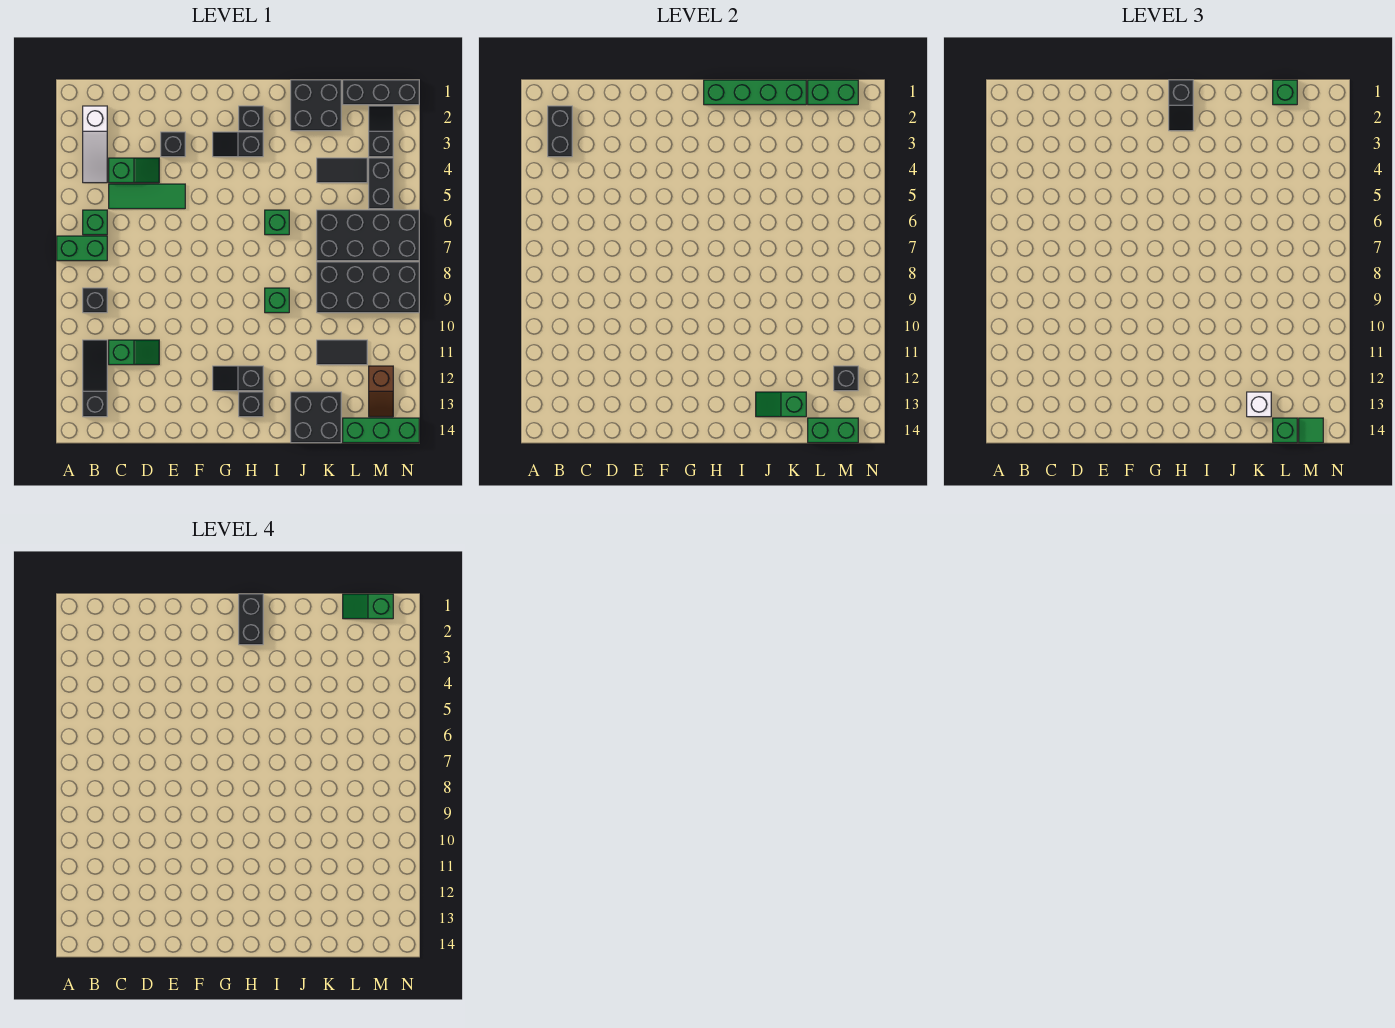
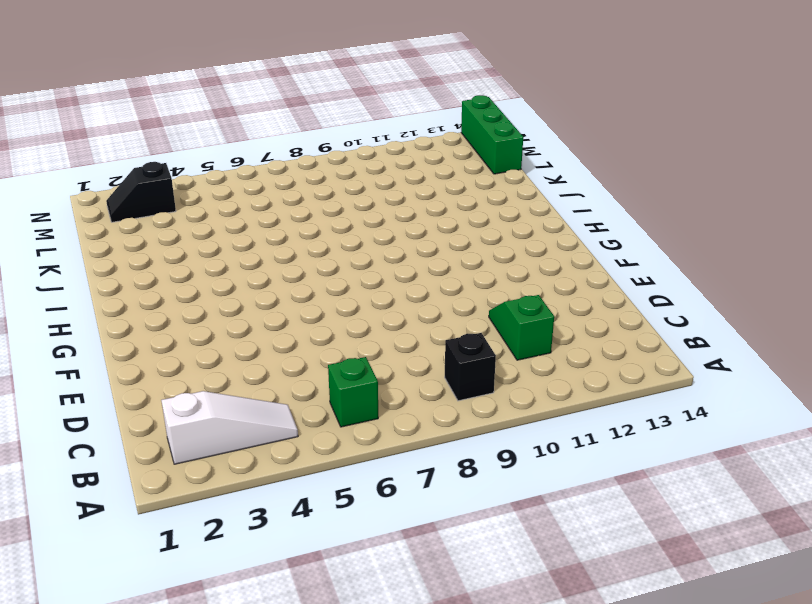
none -> green brick A7:B7 level 1
none -> black slope B11:B13 level 1 top 13
none -> green slope C4:D4 level 1 top C
none -> green tile C5:E5 level 1

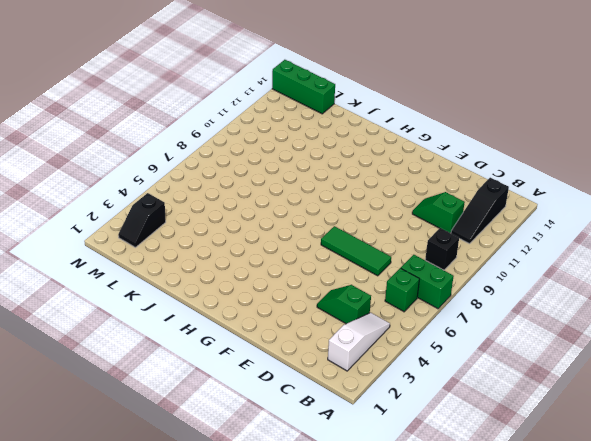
green tile D7:F7 level 1 -> green tile C5:E5 level 1
none -> black brick E3 level 1
none -> black slope G3:H3 level 1 top H
none -> black slope G12:H12 level 1 top H
none -> black brick H2 level 1

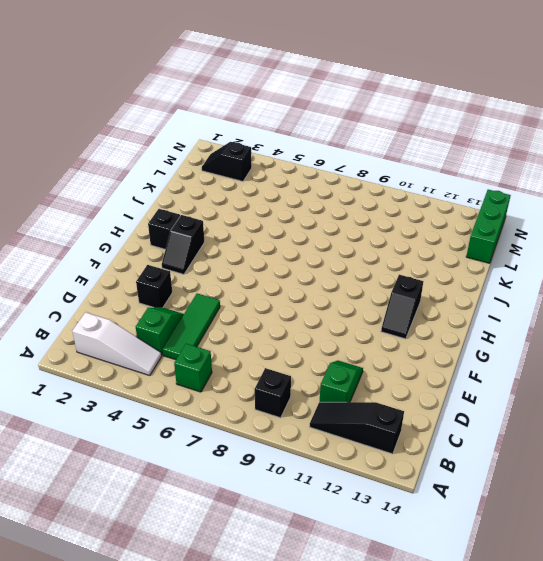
none -> green brick A7:B7 level 1
none -> black brick H13 level 1
none -> green brick I6 level 1
none -> green brick I9 level 1

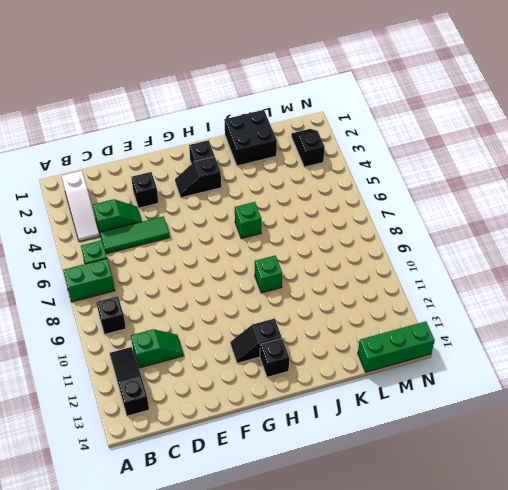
none -> black brick J13:K14 level 1
none -> black tile K4:L4 level 1
none -> black brick K6:N7 level 1
none -> black brick K8:N9 level 1

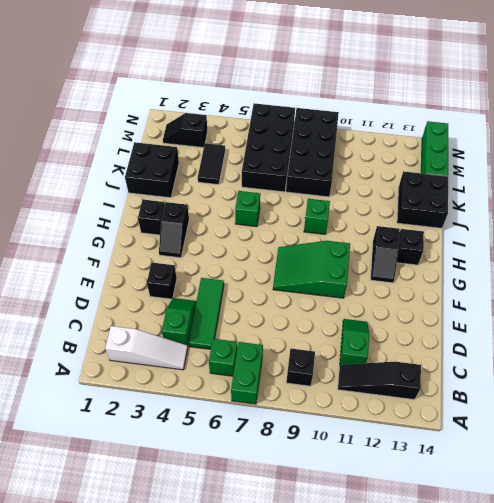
green slope F8:G10 level 1 top 10 -> none
none -> black tile K11:L11 level 1
none -> black brick L1:N1 level 1
none -> black brick M4:M5 level 1
none -> brown slope M12:M13 level 1 top 12

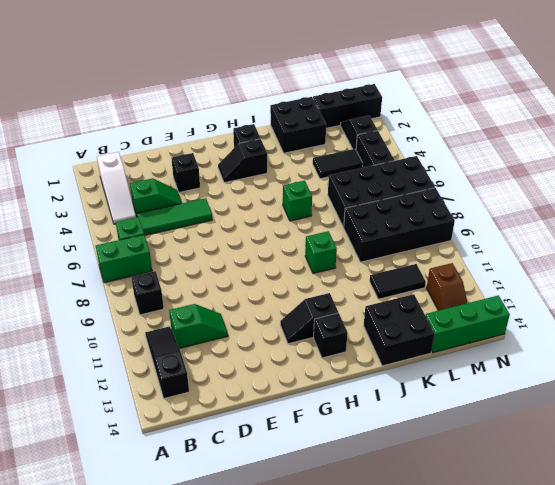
none -> black brick B2:B3 level 2
none -> green brick H1:K1 level 2
none -> green slope J13:K13 level 2 top K
none -> green brick L1:M1 level 2

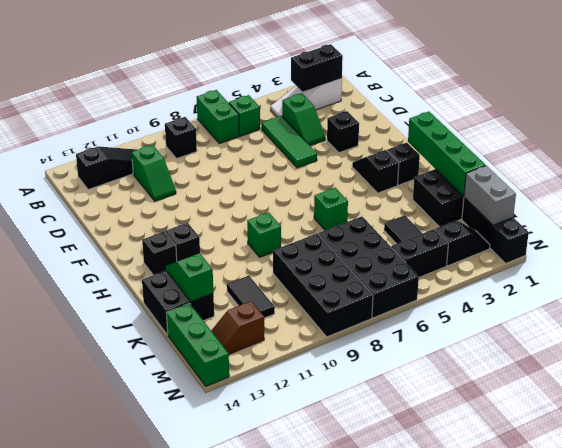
grey brick L1:M1 level 2 -> green brick L1:M1 level 2
none -> green brick L14:M14 level 2
none -> black brick M12 level 2
none -> black slope H1:H2 level 3 top 1
none -> white brick K13 level 3

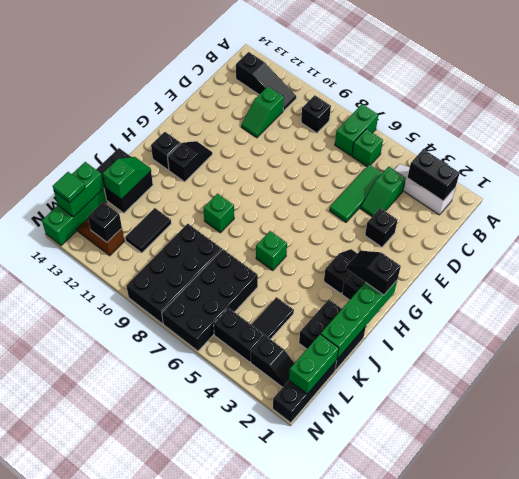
none -> white brick K13 level 3
none -> green brick L1 level 3
none -> green brick L14 level 3
none -> black brick H1:H2 level 4

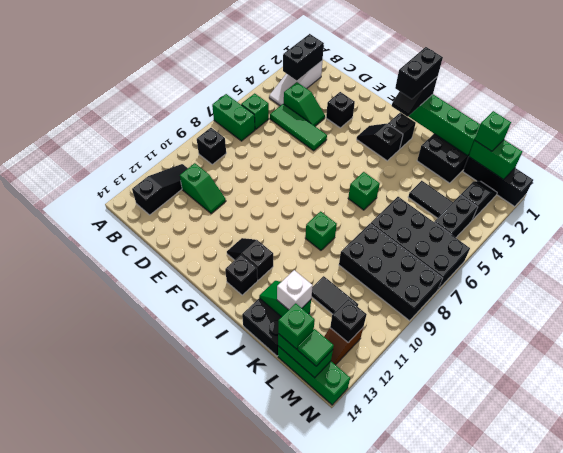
none -> green slope L1:M1 level 4 top M

